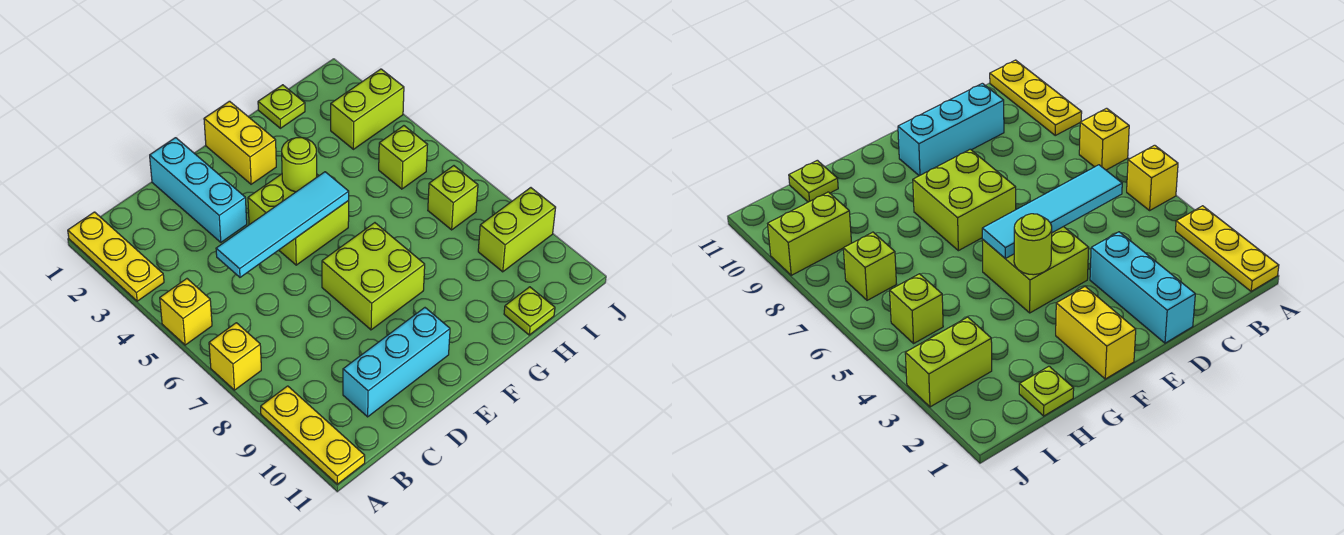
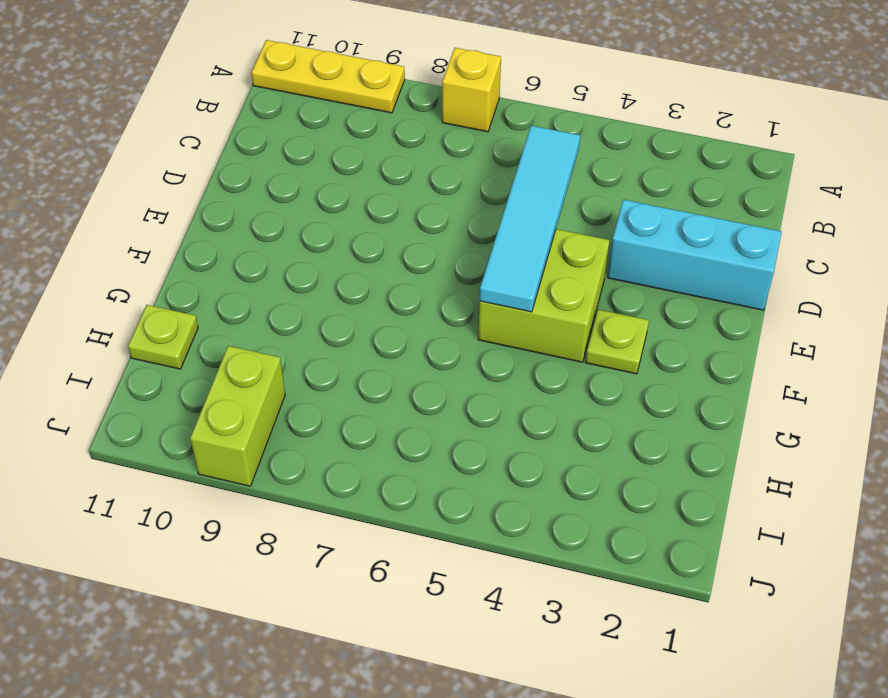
lime plate F3 level 1 -> lime plate H1 level 1
none -> yellow plate A1:A3 level 1
none -> yellow brick A5 level 1
none -> cyan brick C10:E10 level 1

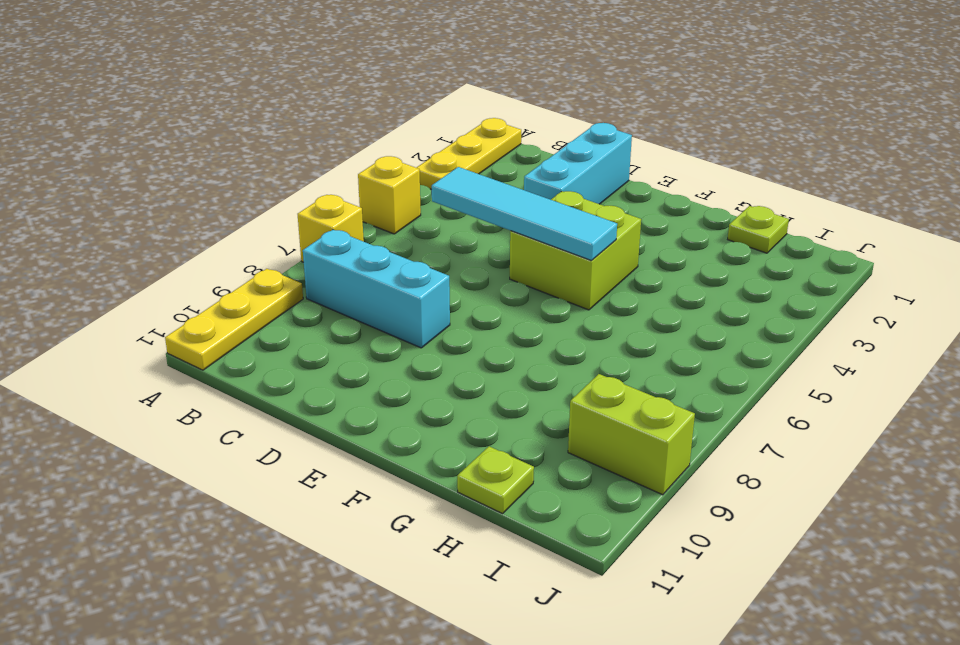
cyan brick B8:D8 level 1 -> cyan brick C10:E10 level 1
none -> lime brick E7:F8 level 1
none -> yellow brick F1:F2 level 1
none -> lime brick I3:J3 level 1

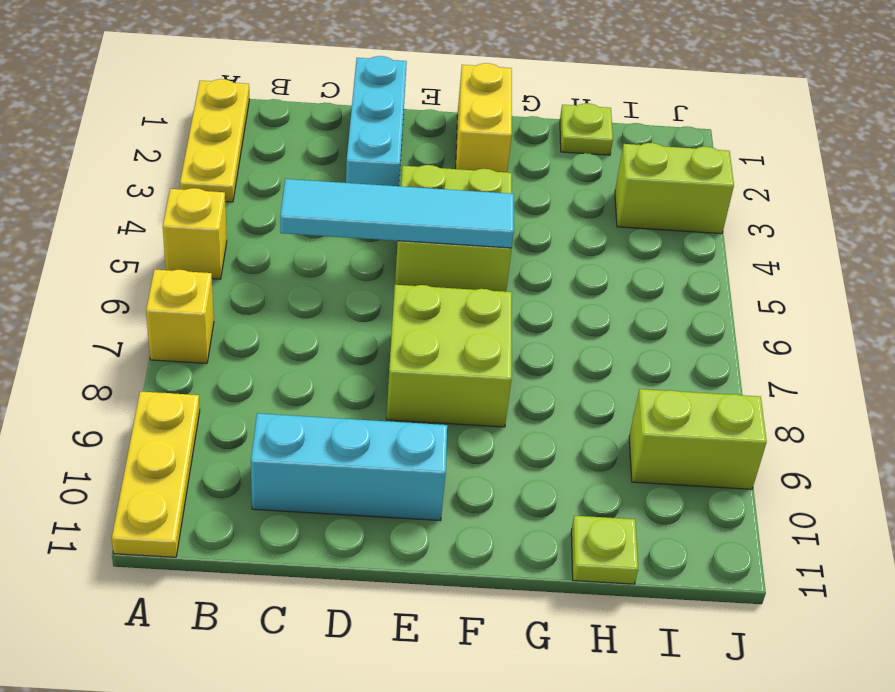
none -> lime brick I5 level 1
none -> lime brick I7 level 1
none -> lime round brick F4 level 2

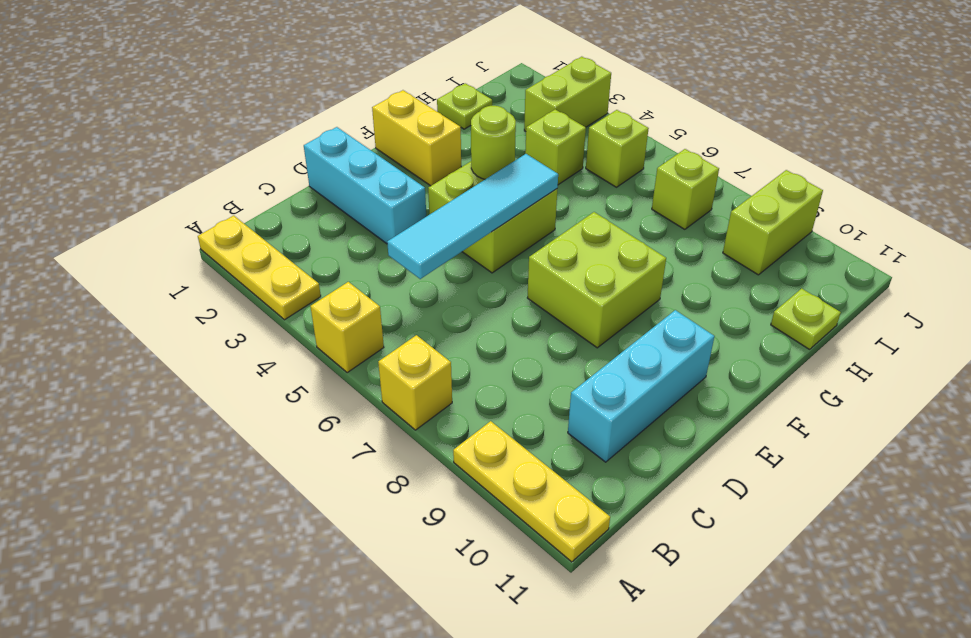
lime brick H4 level 1 -> none

